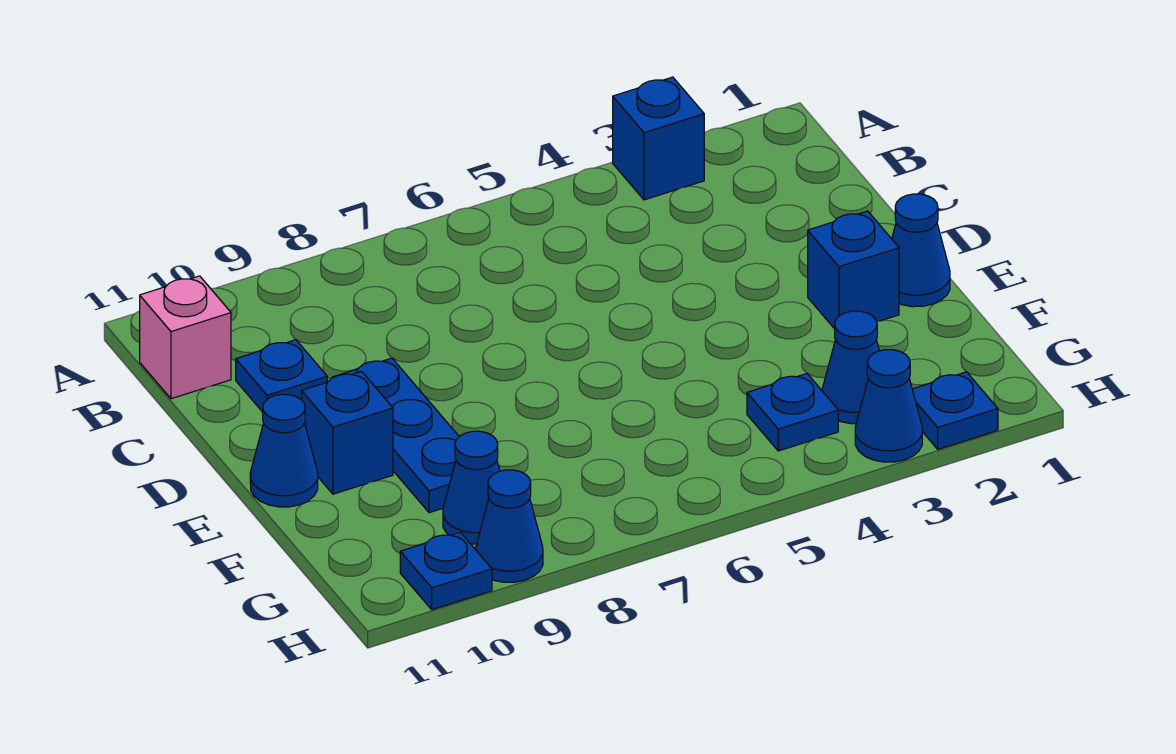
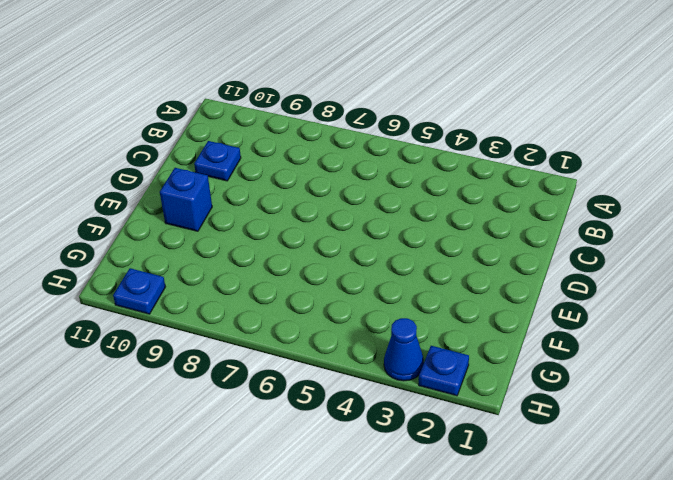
none -> blue brick A3 level 1
none -> pink brick B11 level 1
none -> blue plate D9:F9 level 1

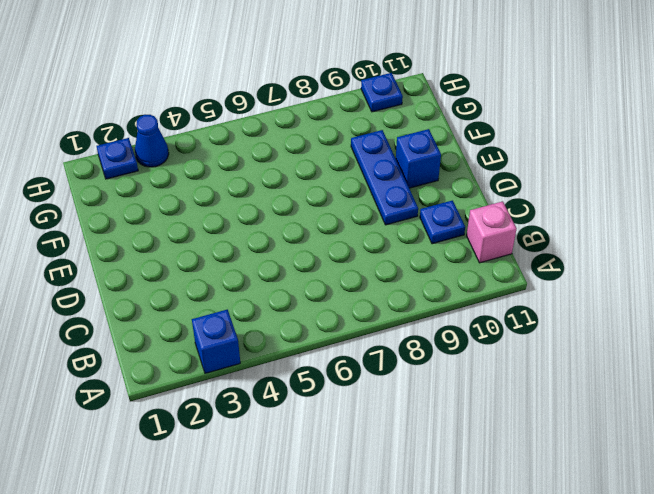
none -> blue cone E1 level 1
none -> blue brick E2 level 1
none -> blue cone E11 level 1

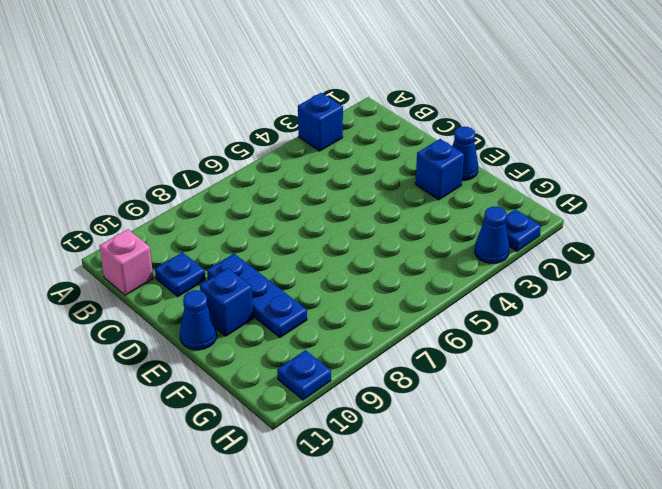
none -> blue cone G3 level 1
none -> blue plate G4 level 1
none -> blue cone G9 level 1

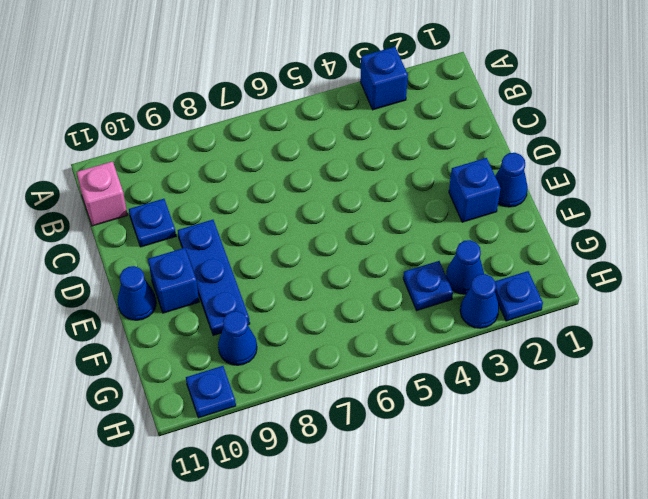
none -> blue cone H9 level 1

